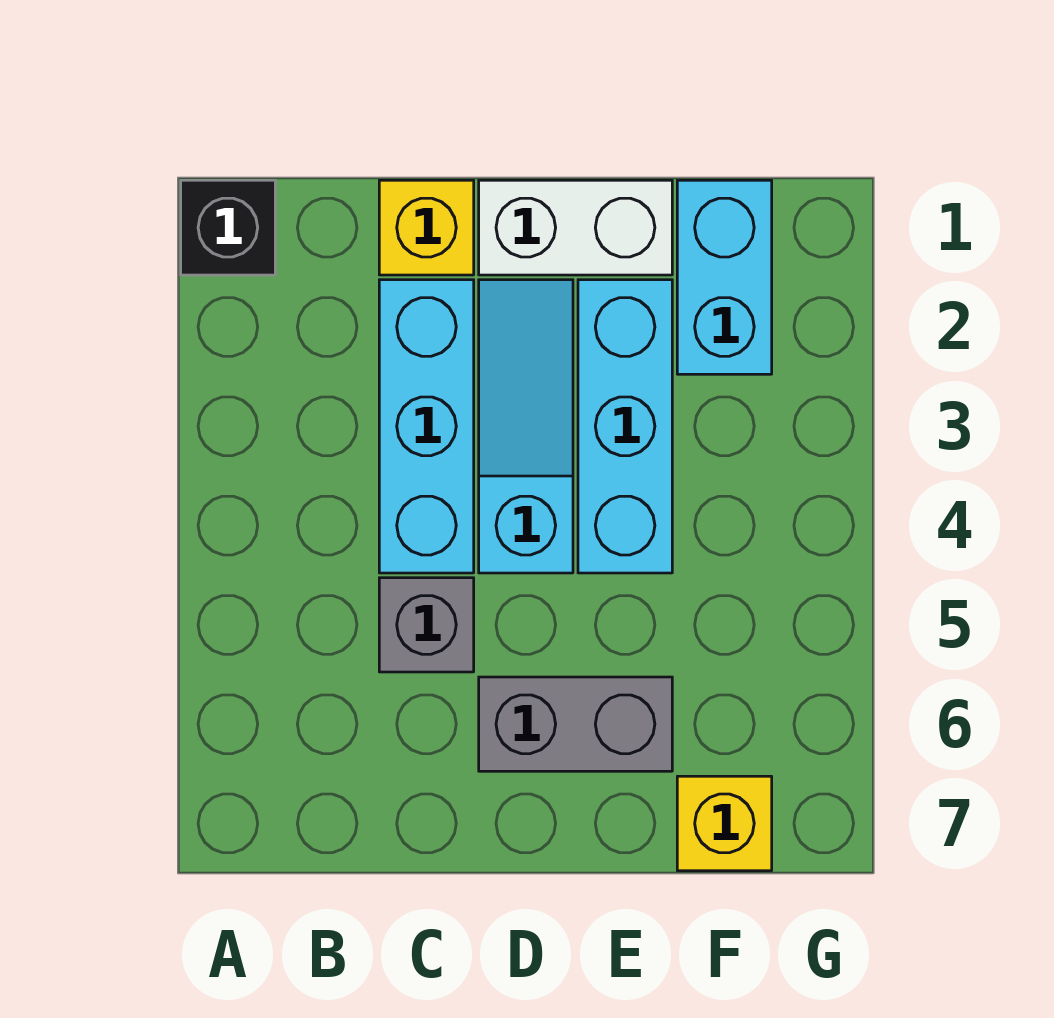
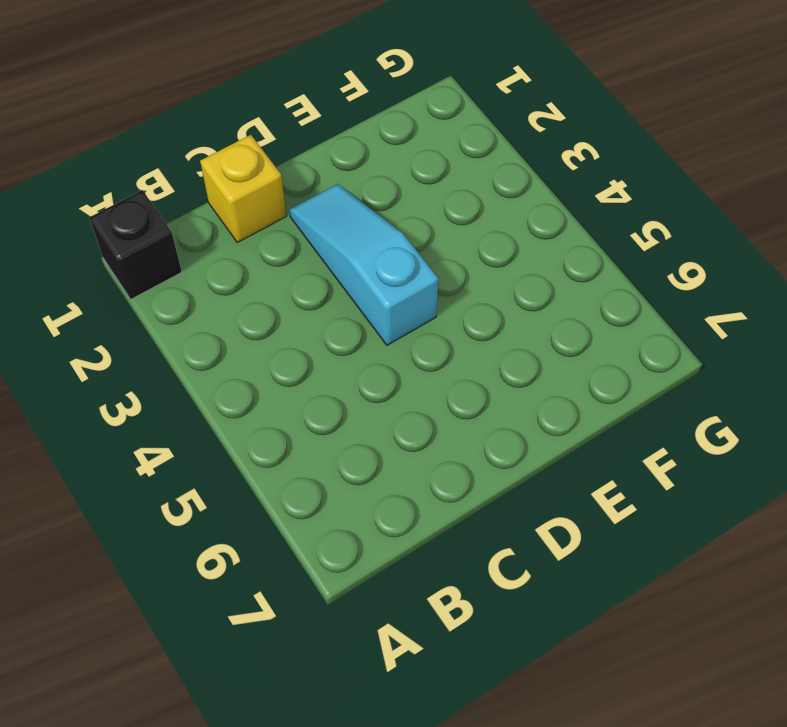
none -> cyan brick C2:C4 level 1
none -> grey brick C5 level 1

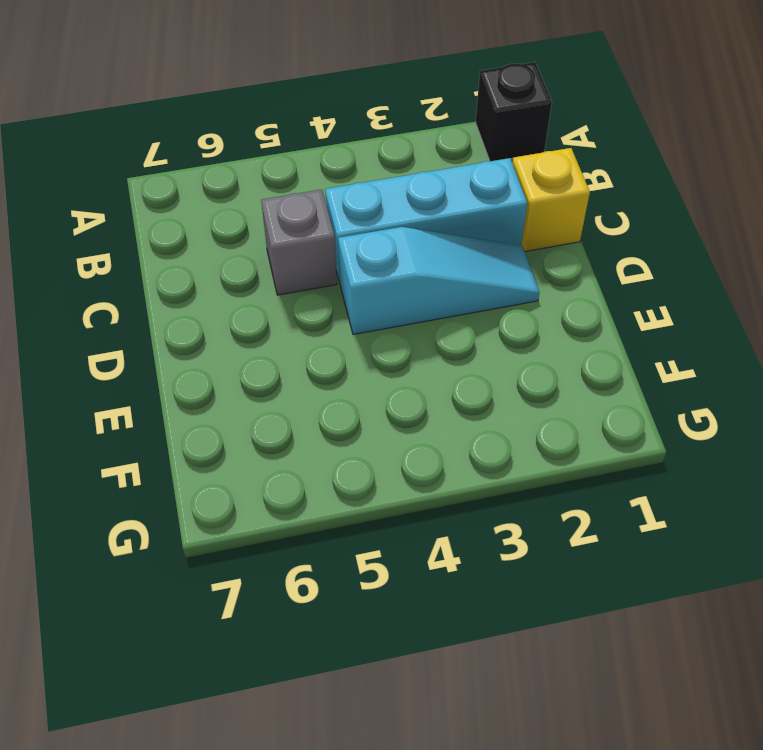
none -> white brick D1:E1 level 1
none -> grey brick D6:E6 level 1

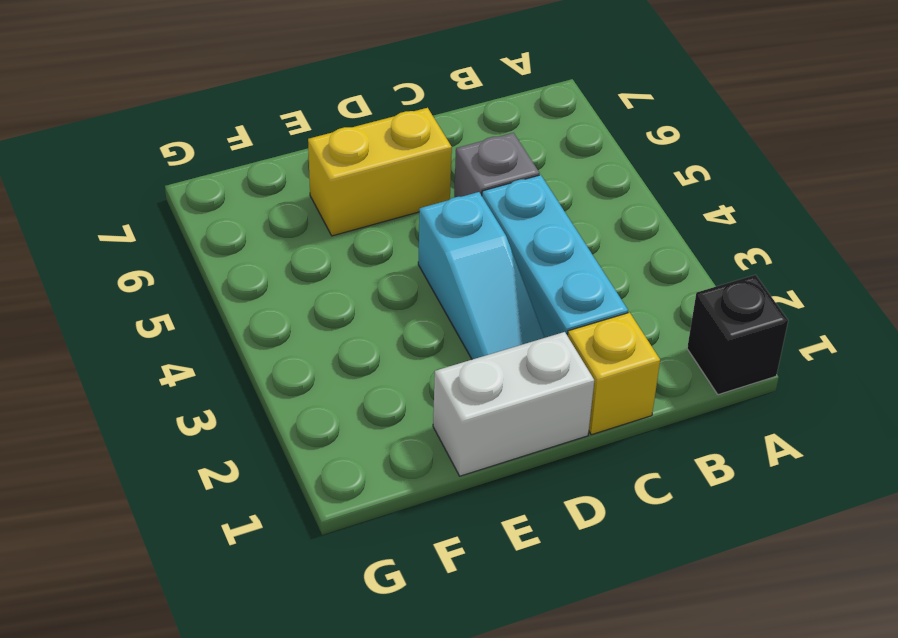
yellow brick D6:E6 level 1 -> grey brick D6:E6 level 1
none -> cyan brick E2:E4 level 1
none -> cyan brick F1:F2 level 1

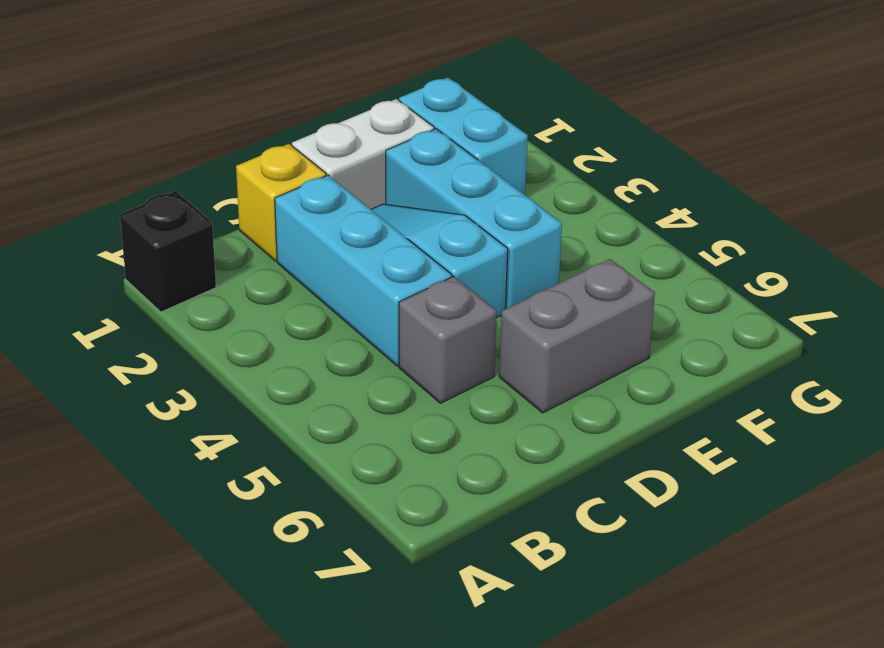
none -> yellow brick F7 level 1

